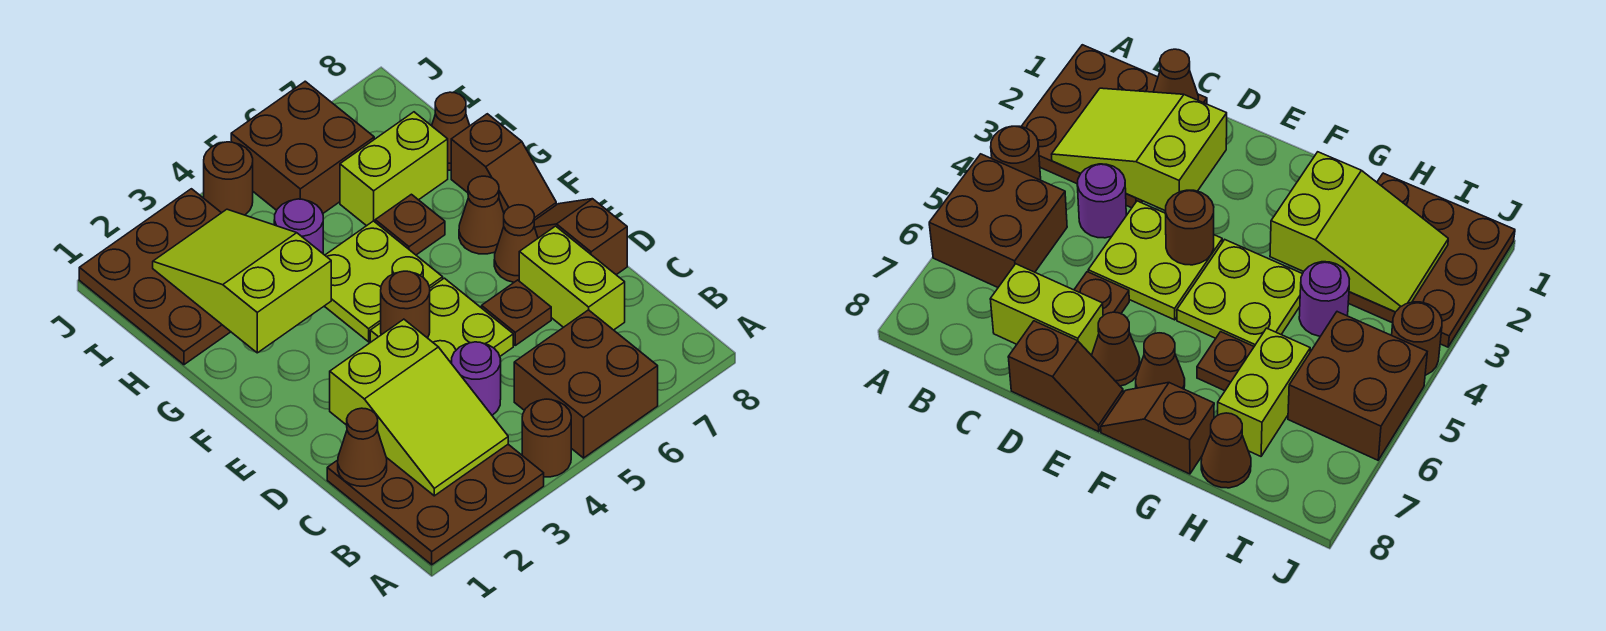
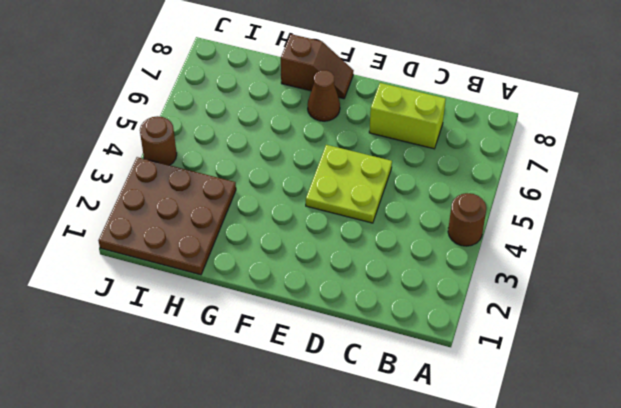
none -> brown plate A1:C3 level 1
none -> brown brick A5:B6 level 1
none -> purple round brick C4 level 1

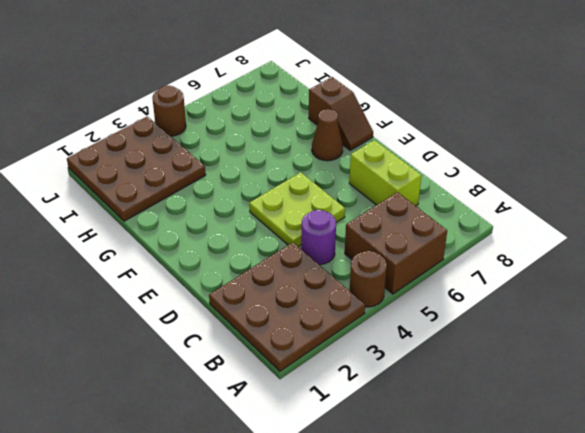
none -> brown plate D6 level 1
none -> brown slope D8:E8 level 1 top D
none -> brown cone E7 level 1

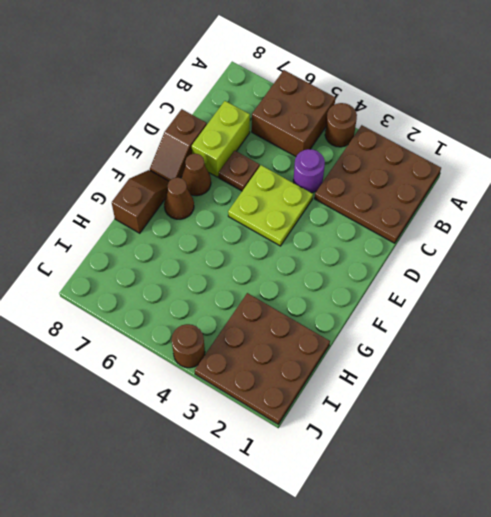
none -> lime plate F4:G5 level 1
none -> brown plate G6 level 1
none -> purple round brick H4 level 1

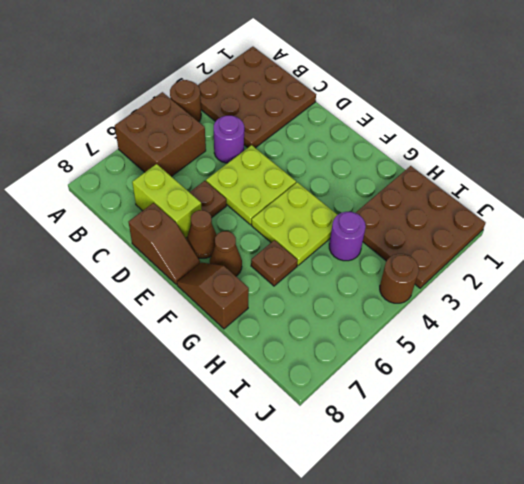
none -> lime brick H6:H7 level 1
none -> brown cone H8 level 1
none -> brown brick I5:J6 level 1

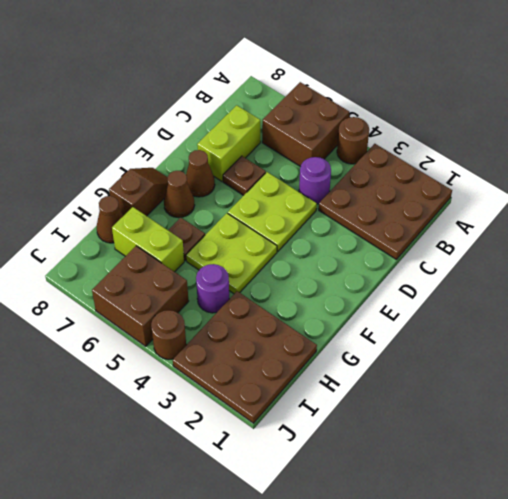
none -> brown slope D8:E8 level 1 top D
none -> lime slope B2:D3 level 2 top D
none -> brown cone C1 level 2

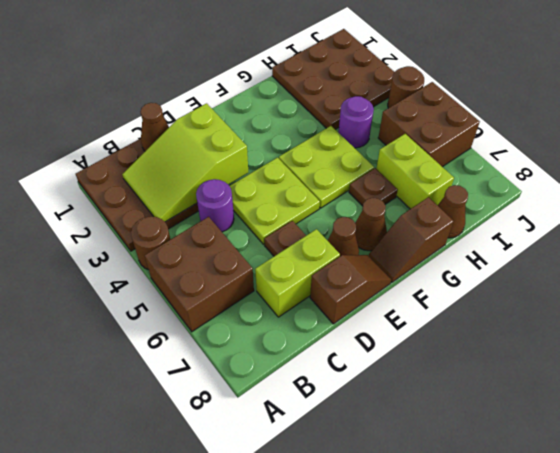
none -> brown round brick E4 level 2
none -> lime slope G2:I3 level 2 top G

